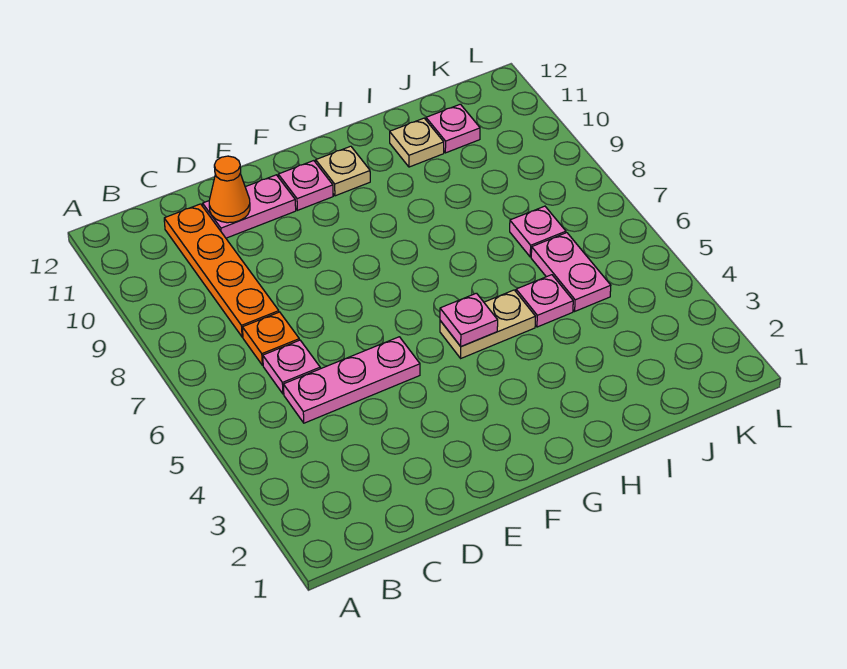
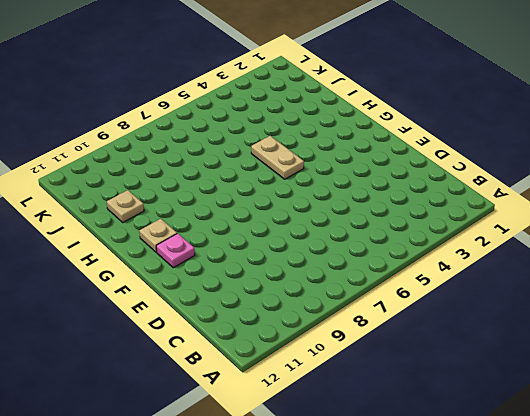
none -> pink plate C5:E5 level 1
none -> pink plate C6 level 1
none -> orange plate C7 level 1

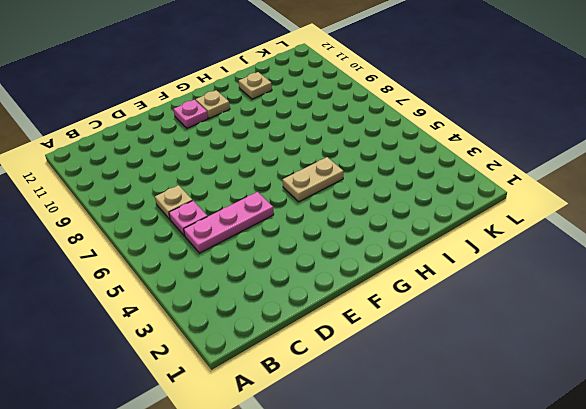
tan plate C7 level 1 -> orange plate C7 level 1
none -> orange plate C8:C11 level 1
none -> pink plate D11:E11 level 1
none -> pink plate I5 level 1

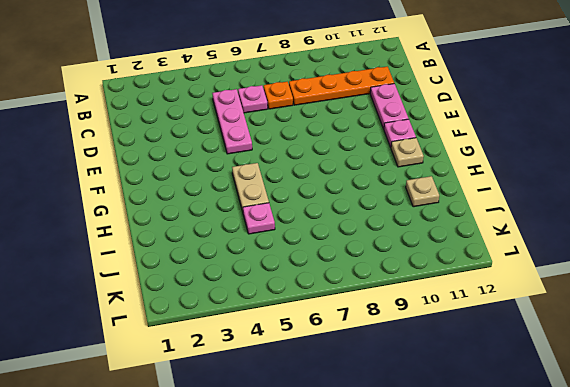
none -> pink plate J5:J6 level 1
none -> pink plate J7 level 1
none -> pink plate J11 level 1

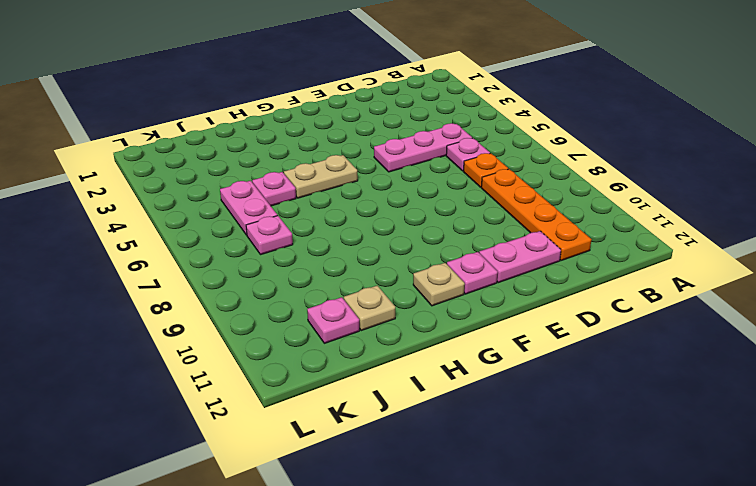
none -> orange cone D11 level 2
none -> pink plate G5 level 2

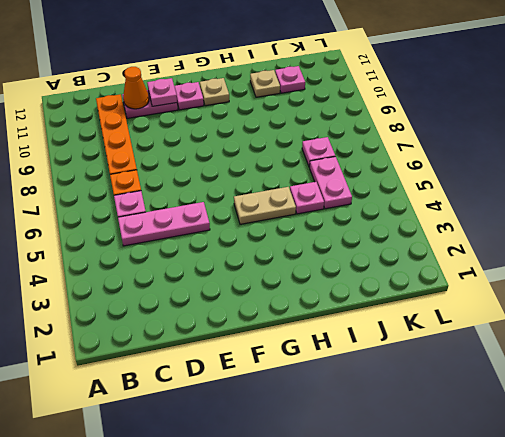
pink plate E11 level 2 -> pink plate G5 level 2

